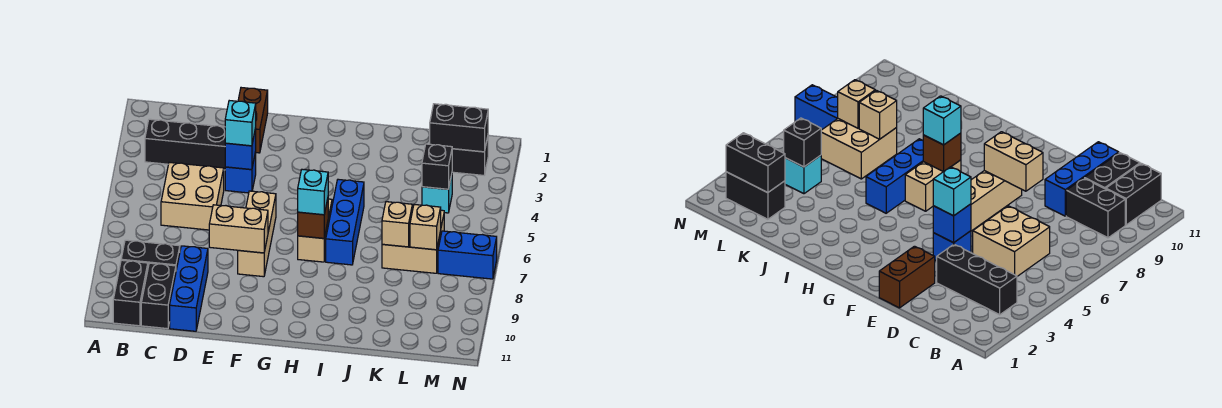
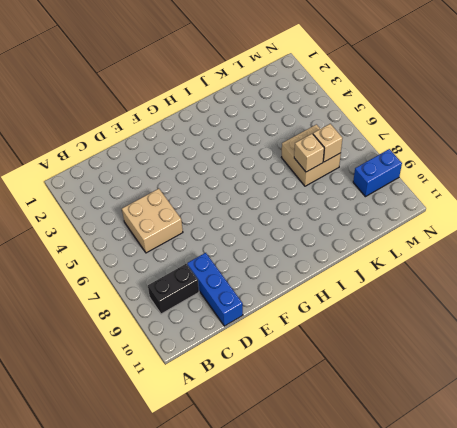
blue brick M9:N9 level 1 -> blue brick M7:N7 level 1
none -> black brick B3:D3 level 1
none -> black brick B10:B11 level 1
none -> black brick C10:C11 level 1

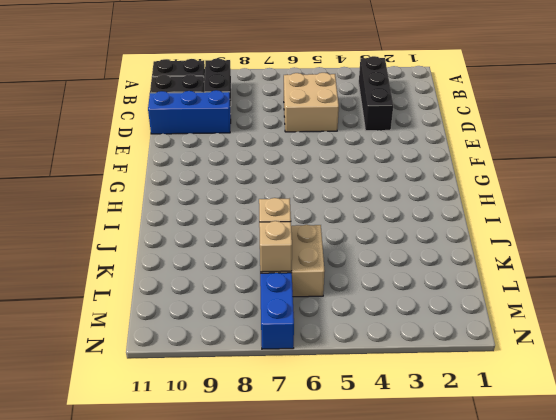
none -> brown brick E1:E2 level 1
none -> blue brick E4 level 1
none -> tan brick F6:F8 level 1

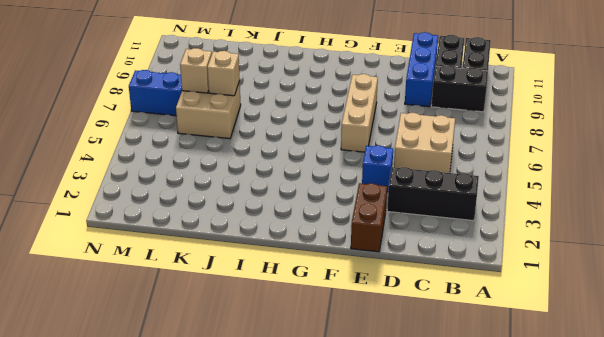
none -> tan brick H6:H7 level 1
none -> blue brick I5:I7 level 1
none -> black brick L2:M2 level 1

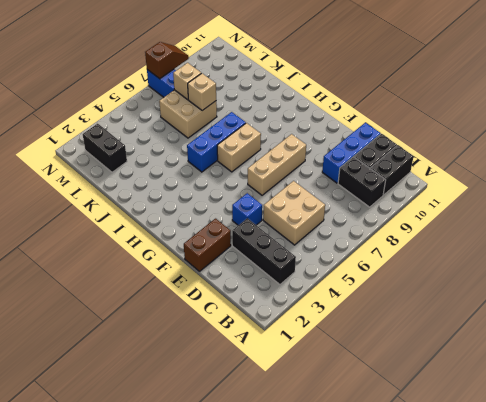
brown slope N7:N8 level 2 top 7 -> none
none -> cyan brick L4 level 1
none -> blue brick E4 level 2
none -> tan brick E8:F8 level 2

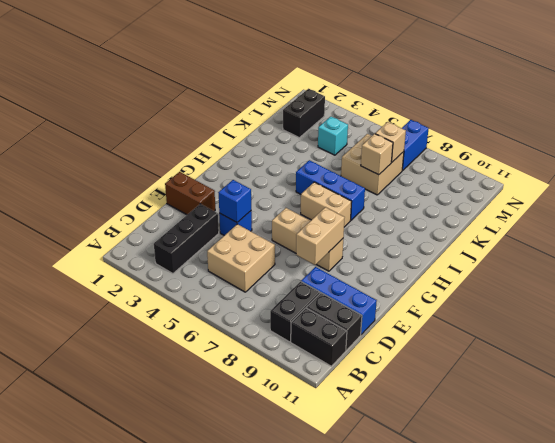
none -> brown brick H7 level 2
none -> black brick L2:M2 level 2
none -> black brick L4 level 2

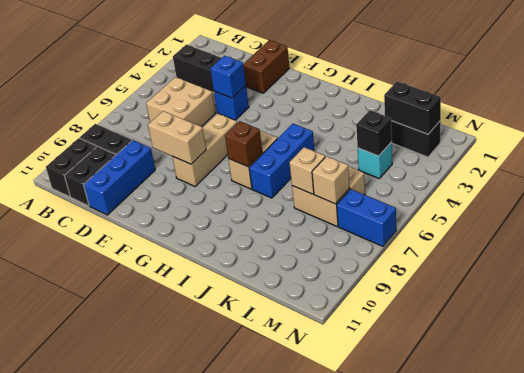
none -> cyan brick E4 level 3
none -> cyan brick H7 level 3

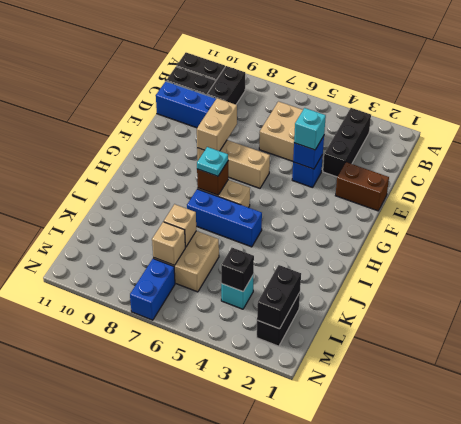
cyan plate H7 level 3 -> cyan brick H7 level 3

